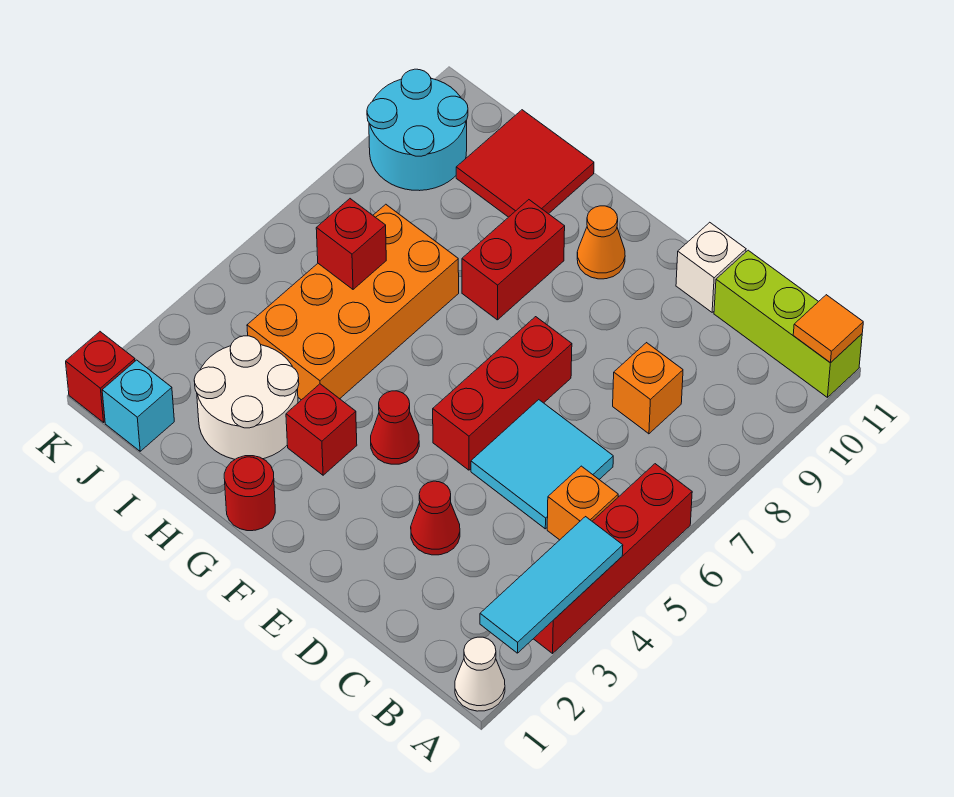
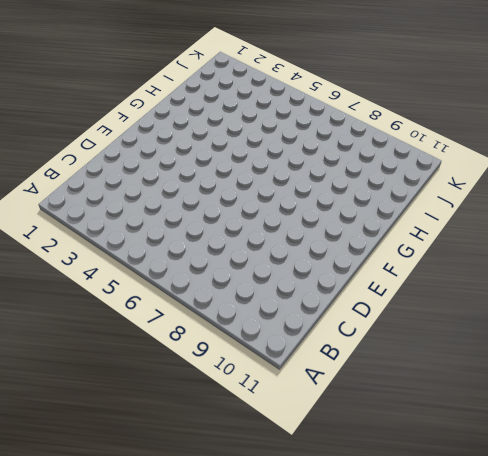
none -> white cone A1 level 1
none -> red brick A3:A6 level 1
none -> lime brick A11:C11 level 1

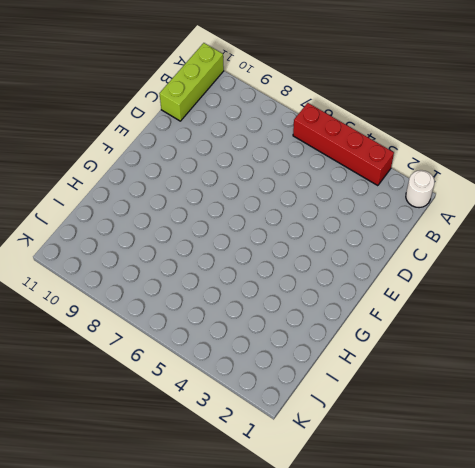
white round brick A1 level 1 -> white cone A1 level 1
none -> orange brick B5 level 1
none -> cyan tile C5:D6 level 1
none -> orange brick C8 level 1

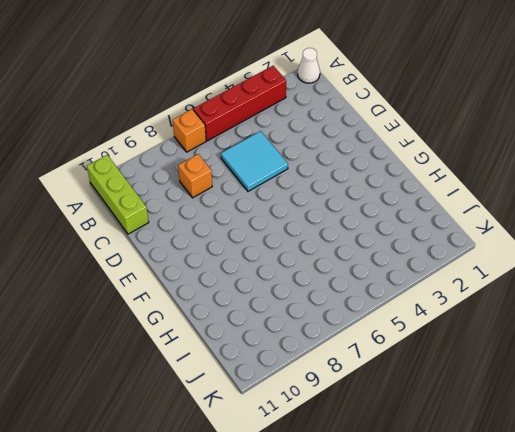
orange brick A7 level 1 -> orange brick B5 level 1
none -> red cone D3 level 1
none -> white brick D11 level 1
none -> red brick E5:E7 level 1

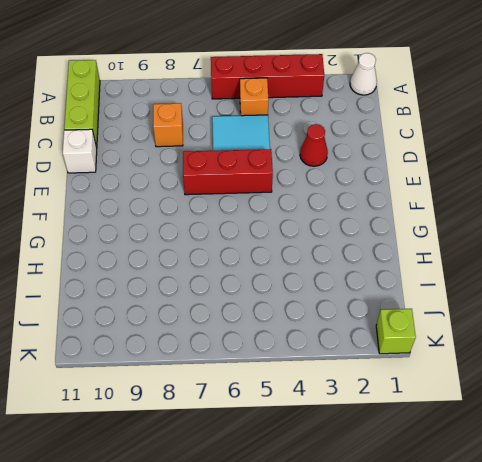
lime brick K1 level 1 -> red brick K1 level 1
none -> red cone F4 level 1
none -> orange cone F10 level 1
none -> red round brick G1 level 1

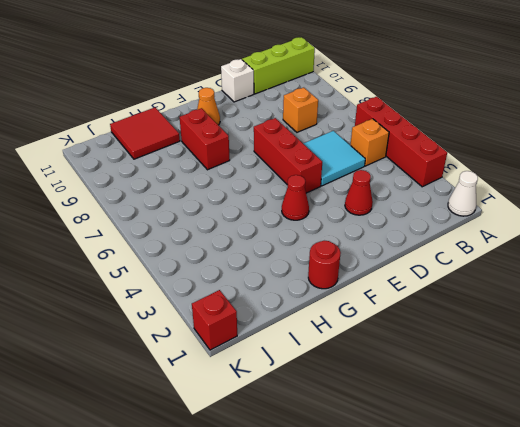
none -> red brick G3 level 1
none -> white round brick H2:I3 level 1
none -> orange brick H4:I7 level 1

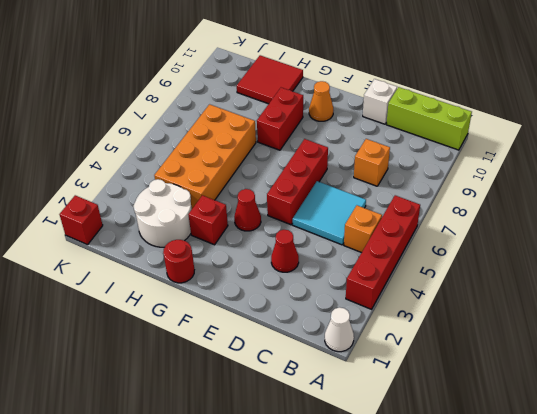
none -> cyan brick J1 level 1
none -> cyan round brick J9:K10 level 1
none -> cyan tile A2:A4 level 2

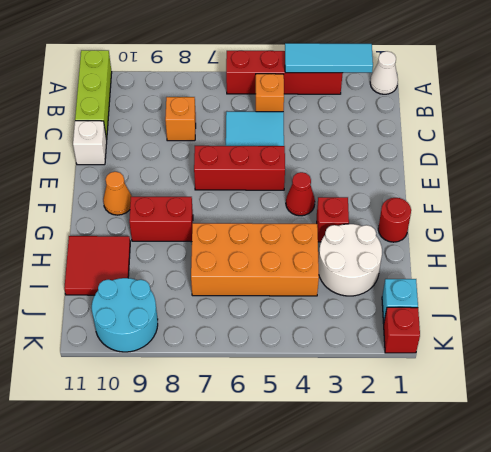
none -> red cone D3 level 1
none -> orange tile A11 level 2
none -> red brick I6 level 2

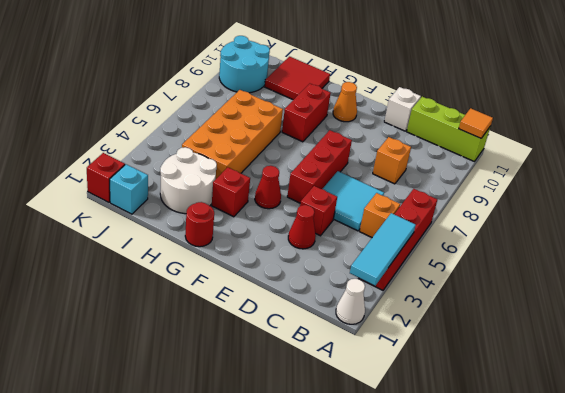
red brick D4 level 1 -> red brick I6 level 2

